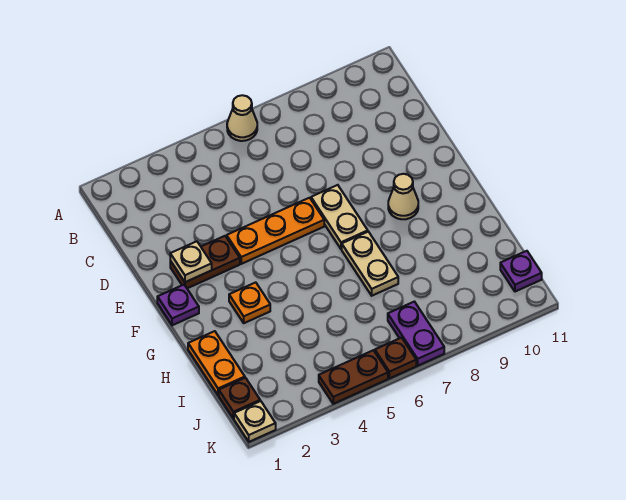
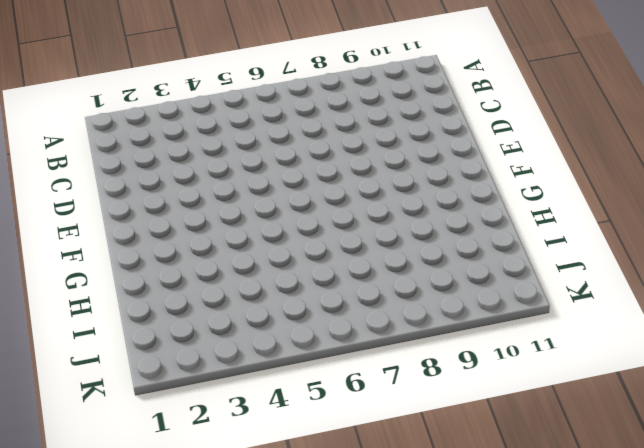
none -> tan cone A6 level 1
none -> brown plate E2:E3 level 1
none -> orange plate E4:E6 level 1

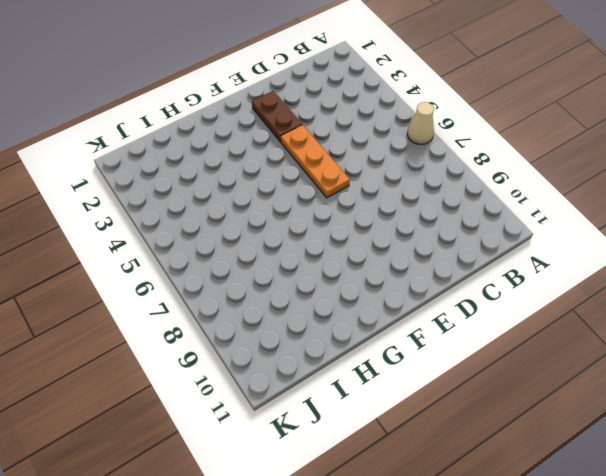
none -> tan plate E7:F7 level 1
none -> purple plate F1 level 1
none -> tan cone F9 level 1

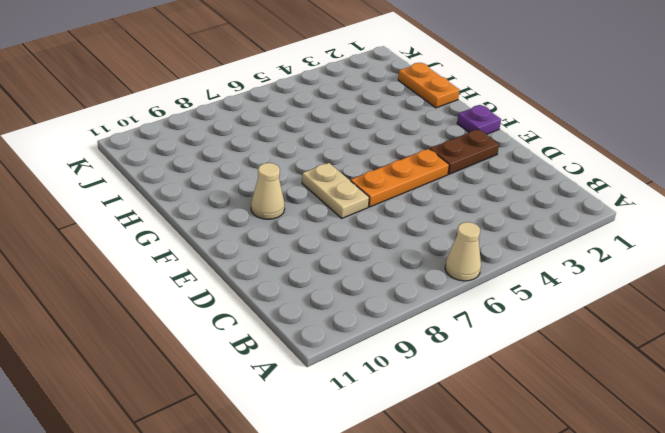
none -> orange plate G3 level 1
none -> tan plate G7:H7 level 1
none -> brown plate J1 level 1

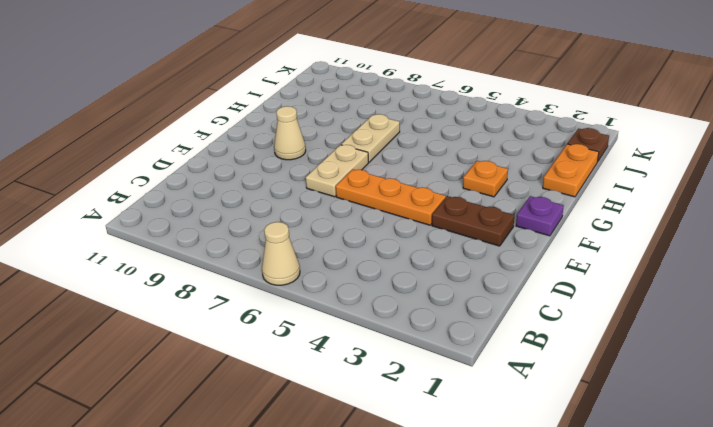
none -> purple plate J7:K7 level 1
none -> purple plate J11 level 1
none -> tan plate K1 level 1

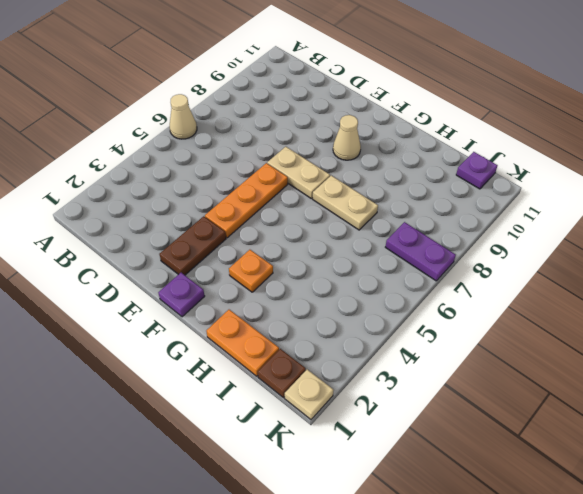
none -> brown plate K4:K5 level 1
none -> brown plate K6 level 1
none -> tan plate E2 level 2

